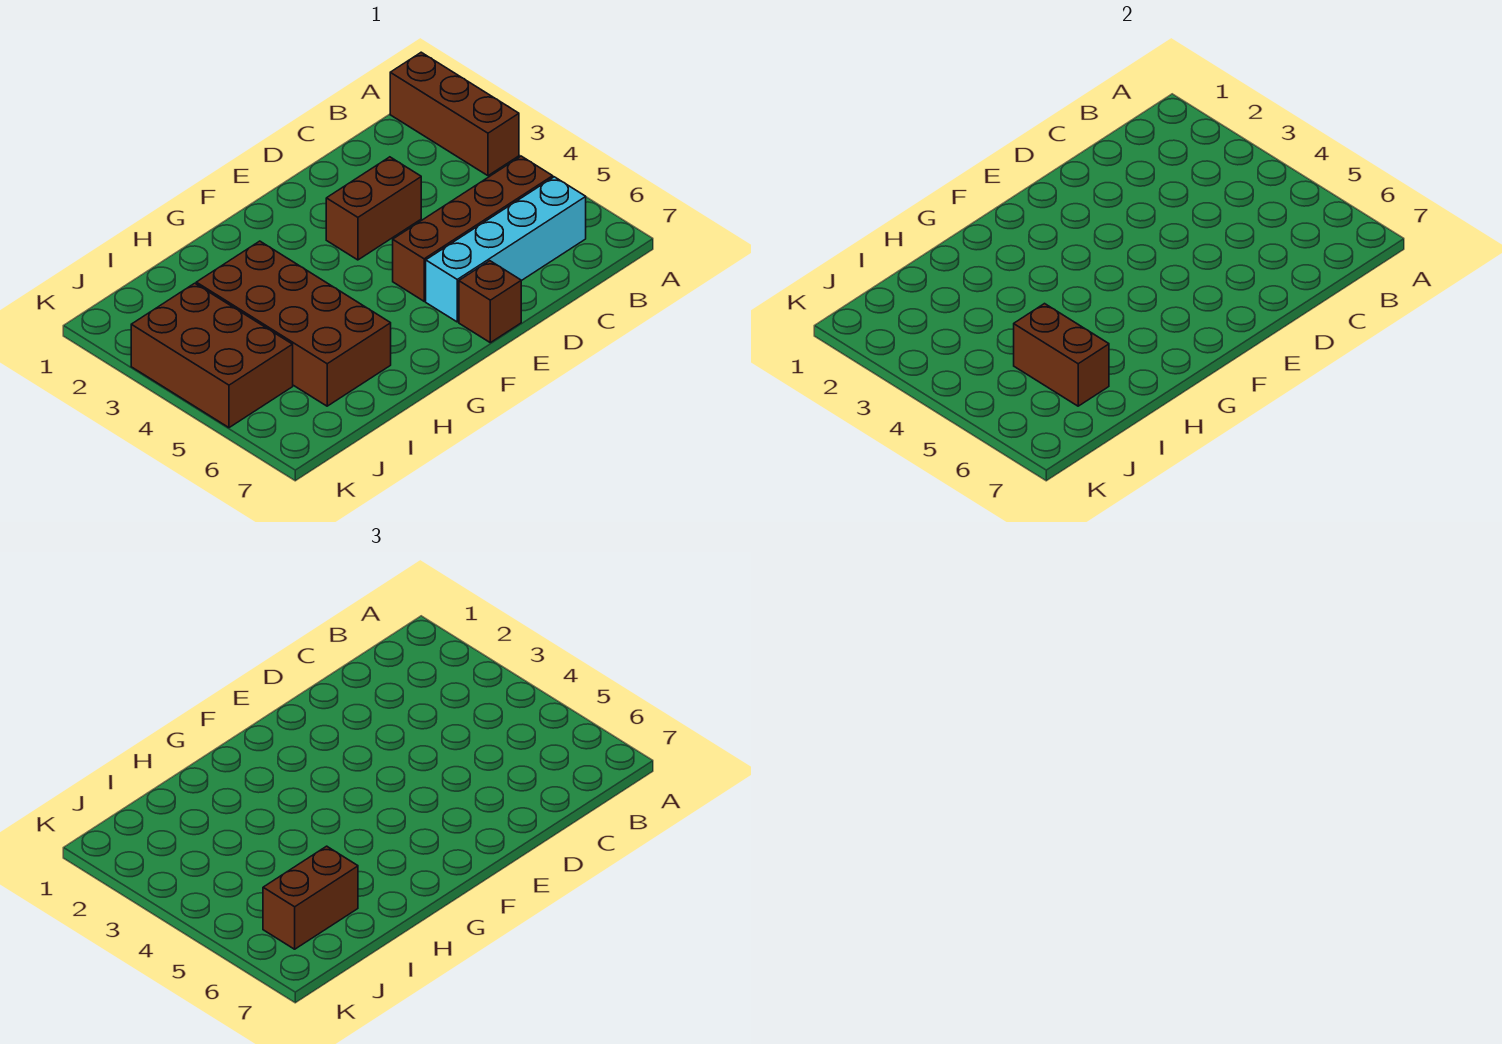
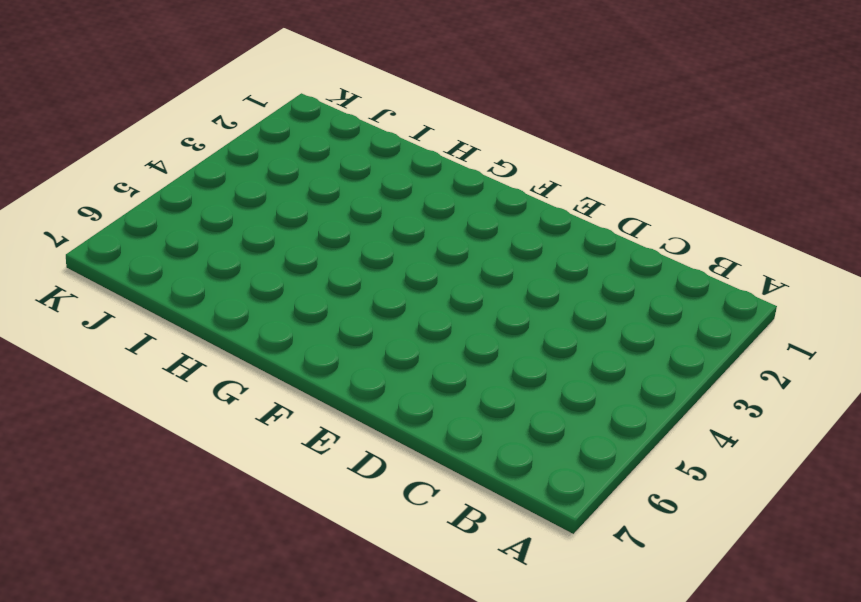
none -> brown brick A1:A3 level 1
none -> brown brick B5:E5 level 1

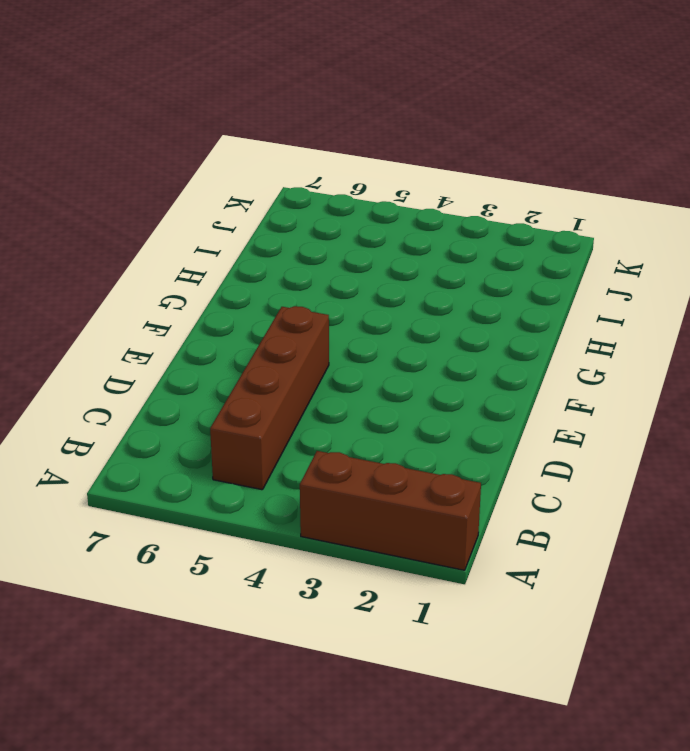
none -> cyan brick B6:E6 level 1
none -> brown brick D3:E3 level 1

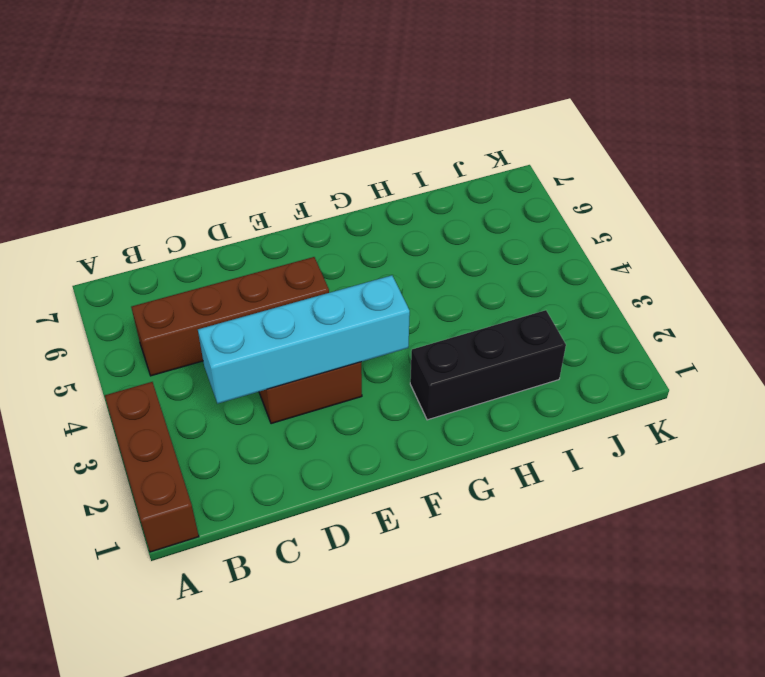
cyan brick C3:F3 level 2 -> cyan brick B6:E6 level 1
black brick G2:I2 level 1 -> none
none -> brown brick E7 level 1
none -> brown brick H3:I6 level 1

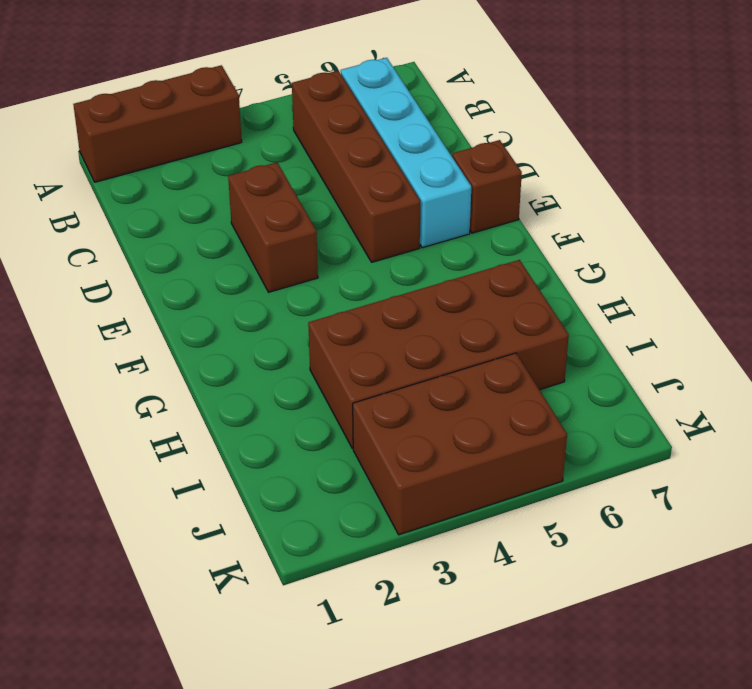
none -> brown brick I5:I6 level 2
none -> brown brick I6:J6 level 3

